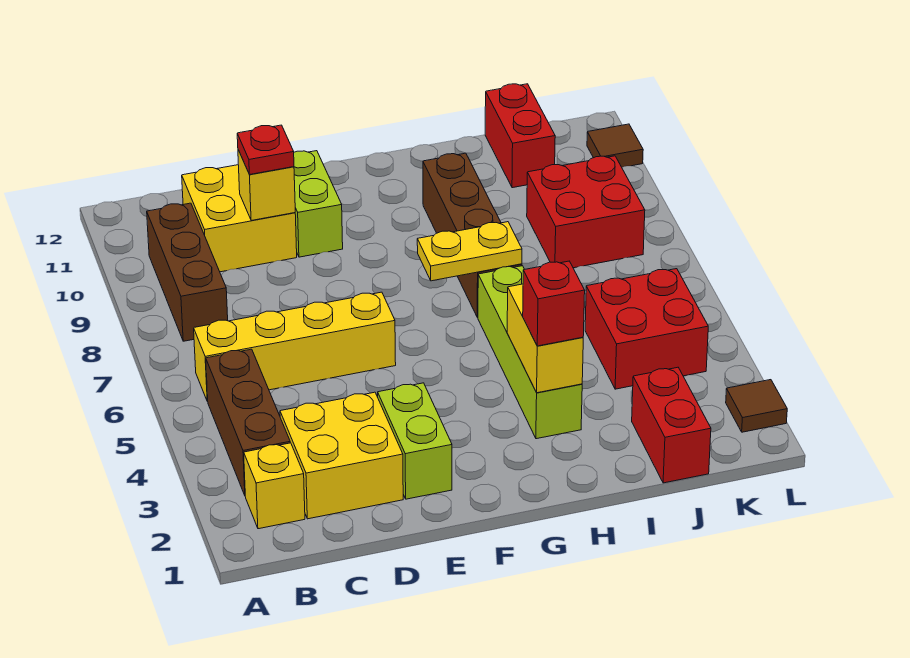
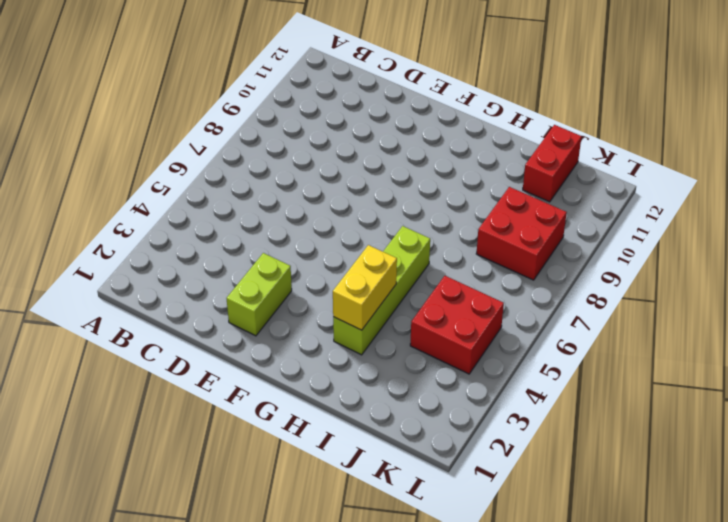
none -> yellow brick B2 level 1
none -> brown brick B3:B5 level 1
none -> yellow brick B6:E6 level 1

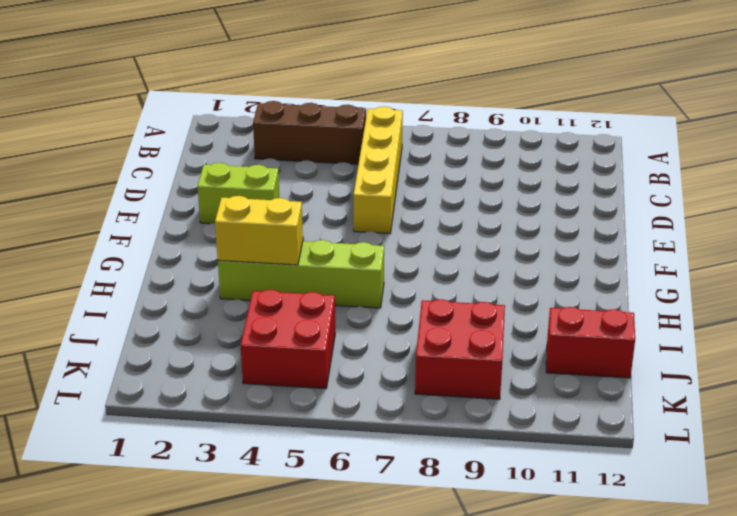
none -> yellow brick B2 level 1
none -> brown brick B8:B10 level 1
none -> yellow brick C2:D3 level 1

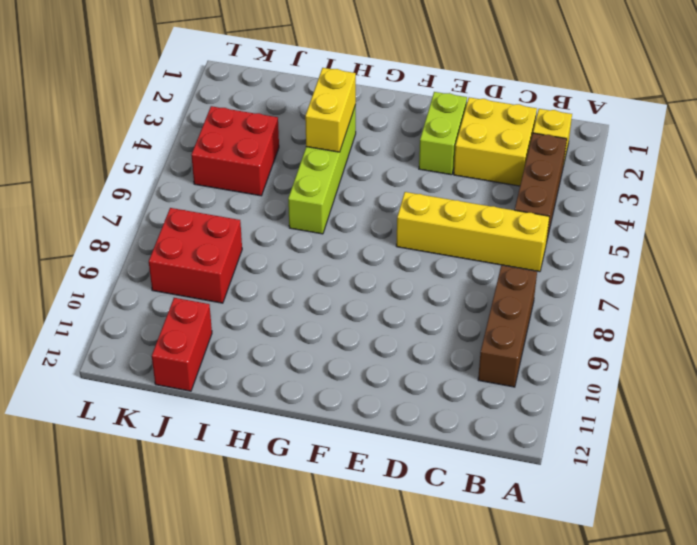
none -> yellow brick C10:D11 level 1
none -> lime brick E10:E11 level 1
none -> brown brick H7:H10 level 1

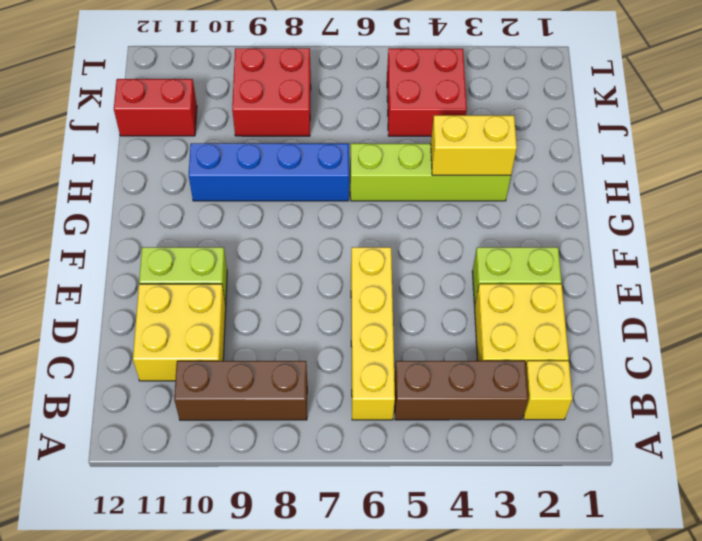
blue brick H7:H10 level 1 -> brown brick H7:H10 level 1
none -> red brick J1:J2 level 1
none -> brown tile L2 level 1
none -> brown tile L11 level 1

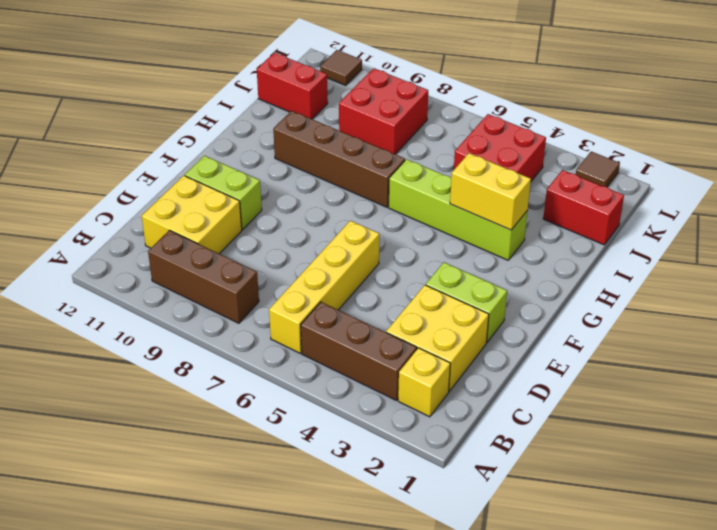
none -> yellow brick D10 level 2
none -> yellow plate G7:H7 level 2
none -> red plate D10 level 3

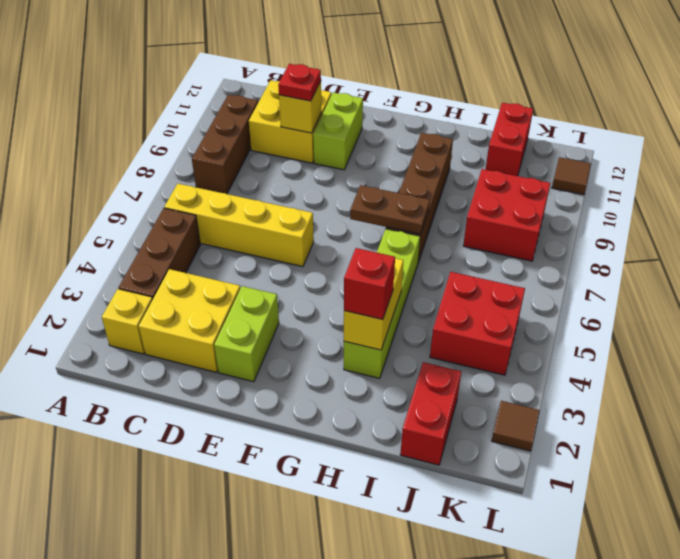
brown plate G7:H7 level 2 -> yellow plate G7:H7 level 2

